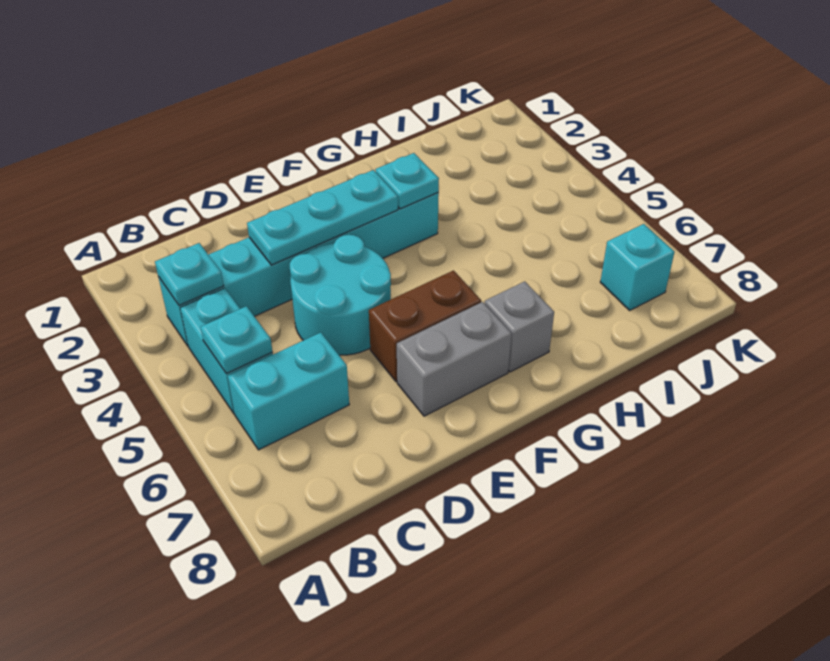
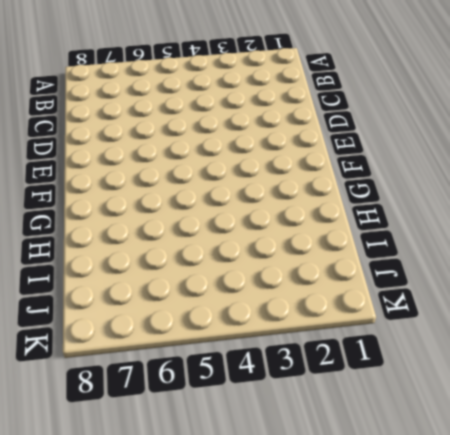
none -> cyan brick B3:G3 level 1
none -> cyan brick B4:B5 level 1
none -> cyan brick B6:C6 level 1

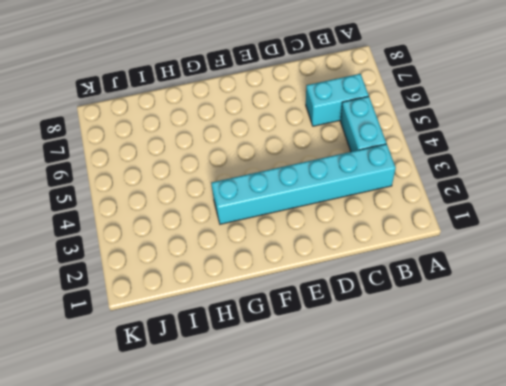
none -> cyan round brick D4:E5 level 1
none -> brown brick E6:F6 level 1
none -> grey brick E7:F7 level 1

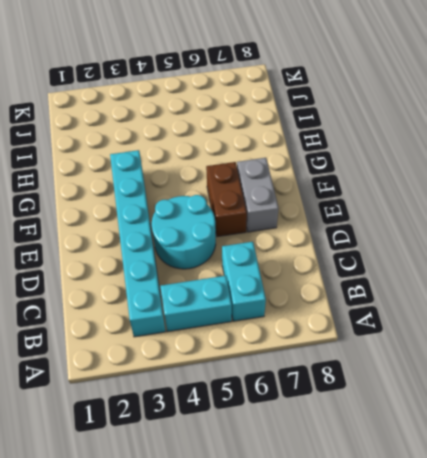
none -> grey brick G7 level 1
none -> cyan brick J7 level 1
none -> cyan plate B3 level 2

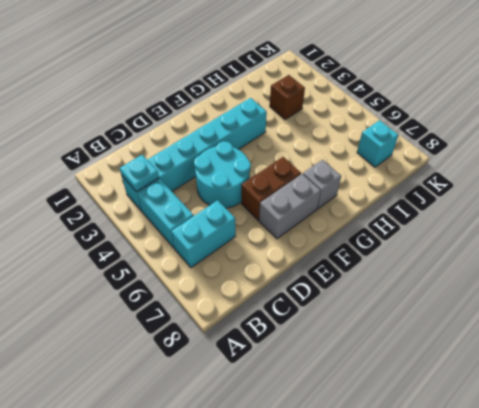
brown brick I3 level 1 -> none
none -> cyan plate B5 level 2
none -> cyan plate D3:F3 level 2
none -> cyan plate G3 level 2

